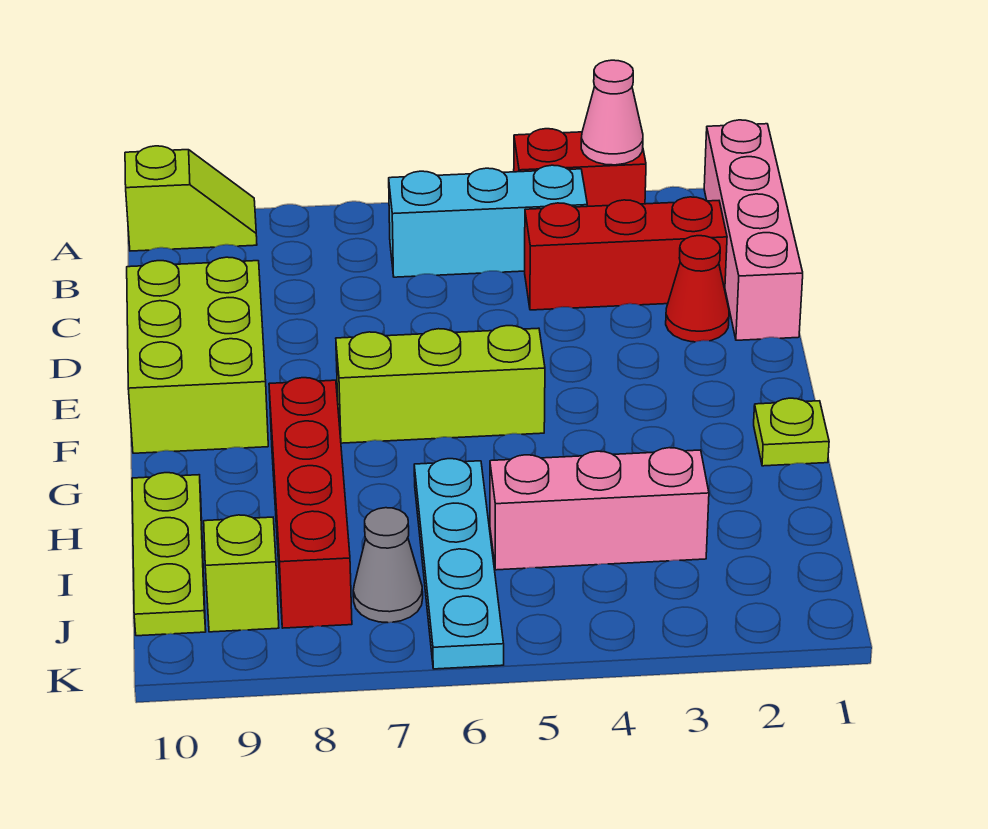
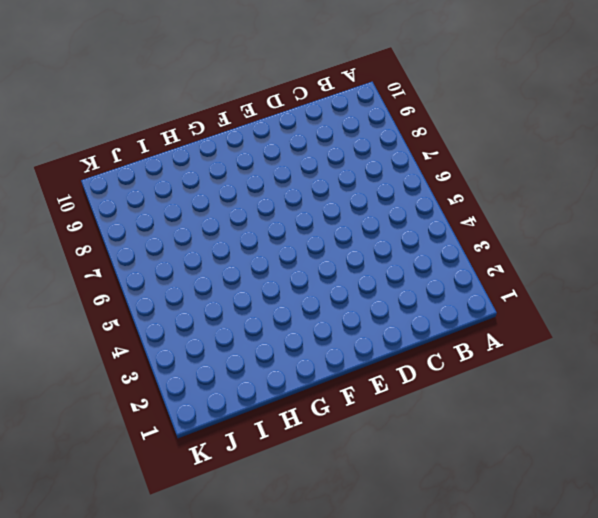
none -> pink brick A1:D1 level 1
none -> red brick A3:A4 level 1
none -> lime slope A9:A10 level 1 top 10

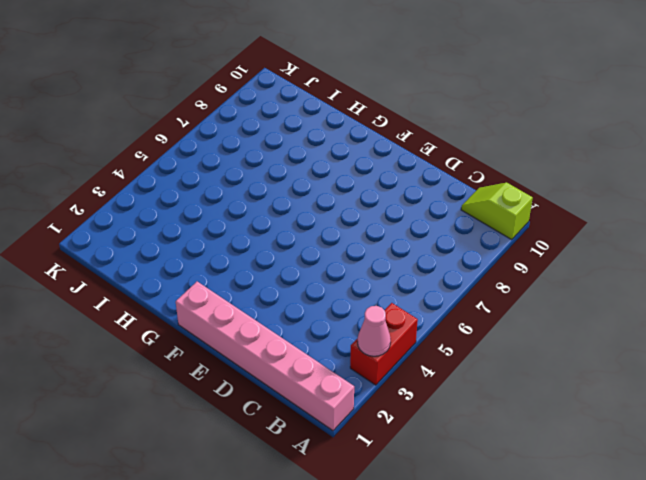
pink brick A1:F1 level 1 -> pink brick A1:D1 level 1
lime slope A10:B10 level 1 top A -> lime slope A9:A10 level 1 top 10
none -> cyan brick B4:B6 level 1
none -> red brick C2:C4 level 1
none -> red cone D2 level 1

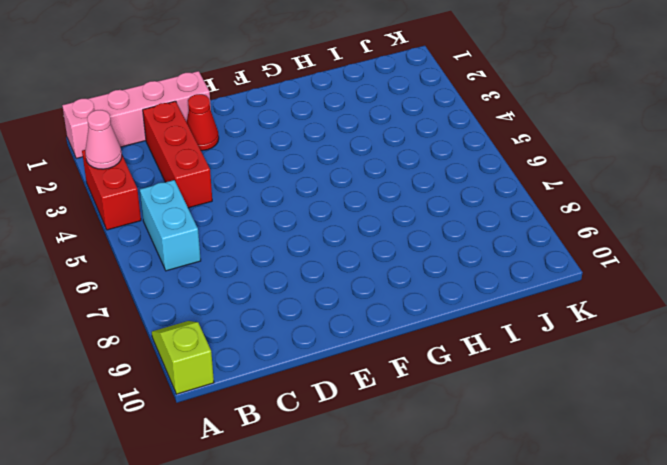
cyan brick B5:B6 level 1 -> cyan brick B4:B6 level 1
none -> lime brick D9:F10 level 1
none -> lime brick F5:F7 level 1
none -> lime plate G1 level 1

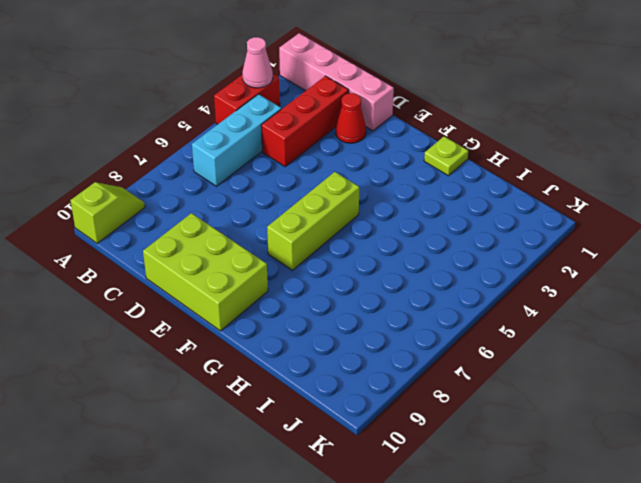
none -> red brick G8:J8 level 1
none -> cyan plate H6:K6 level 1
none -> lime plate H10:J10 level 1

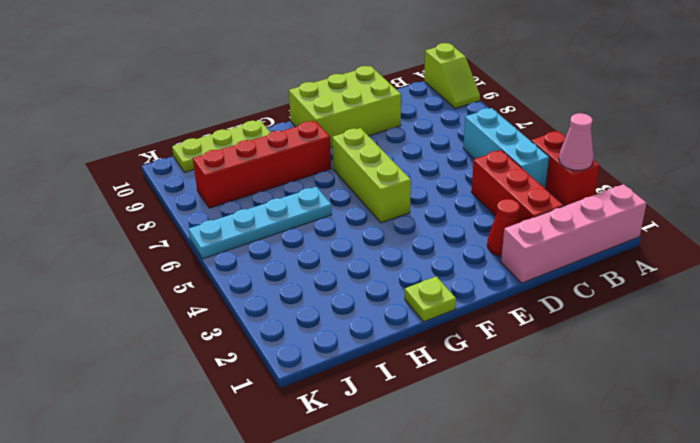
none -> pink brick I3:I5 level 1
none -> grey cone J7 level 1
none -> lime brick J9 level 1

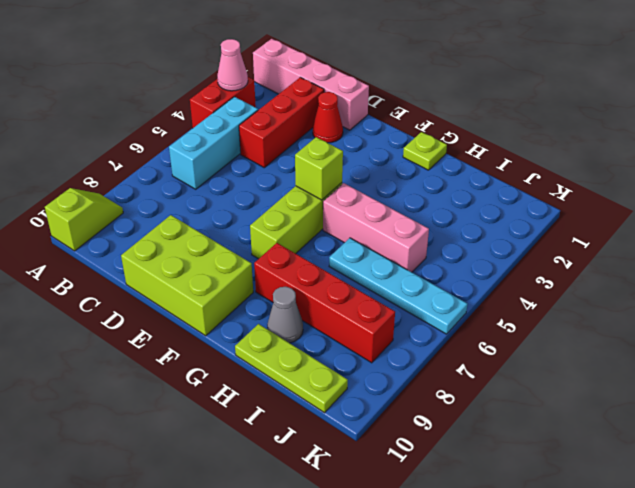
lime brick F5 level 2 -> lime brick J9 level 1
pink brick G5:I5 level 1 -> pink brick I3:I5 level 1
grey cone H9 level 1 -> grey cone J7 level 1

